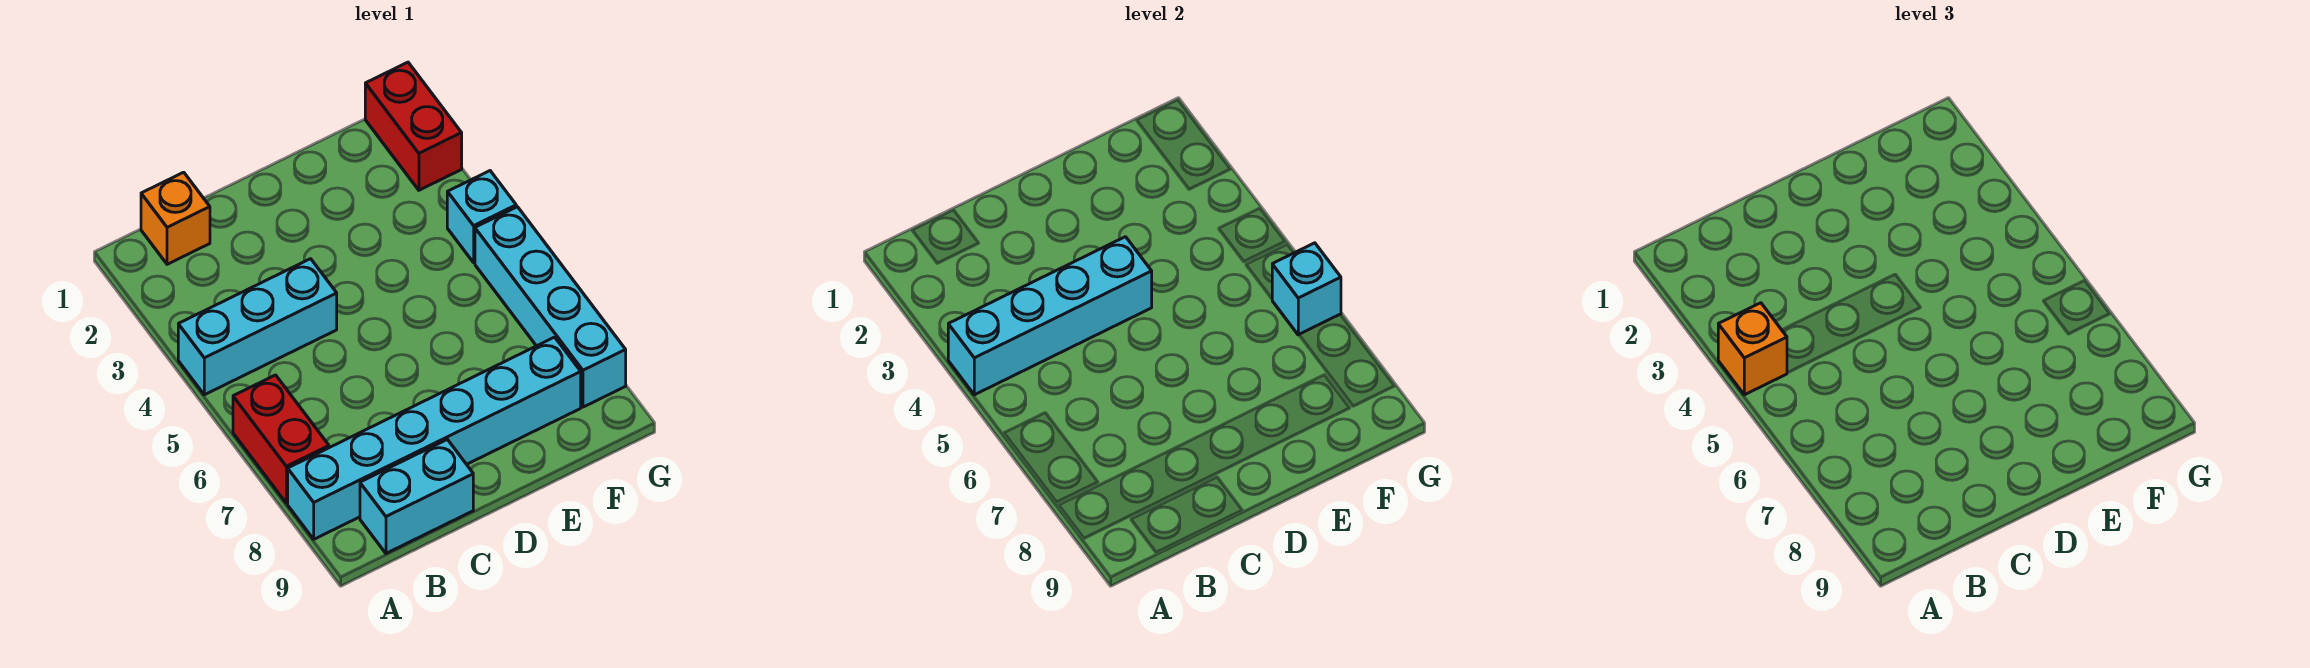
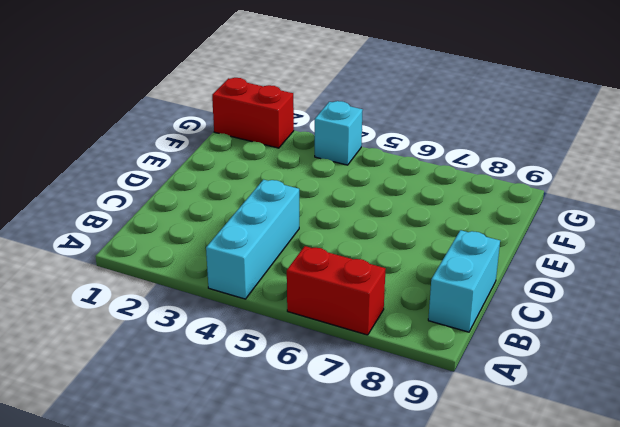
none -> cyan brick A8:F8 level 1
none -> orange brick B1 level 1

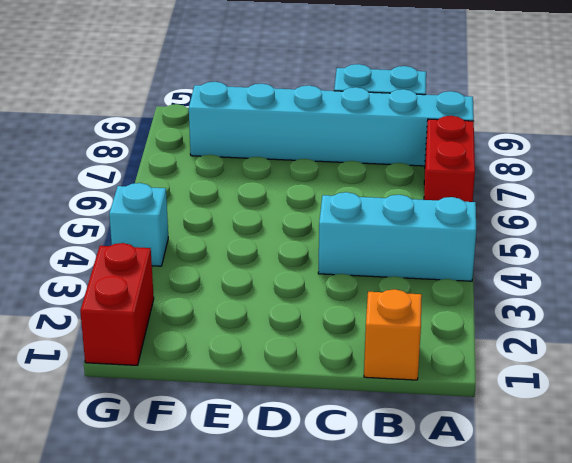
none -> cyan brick G5:G8 level 1
none -> cyan brick A4:D4 level 2

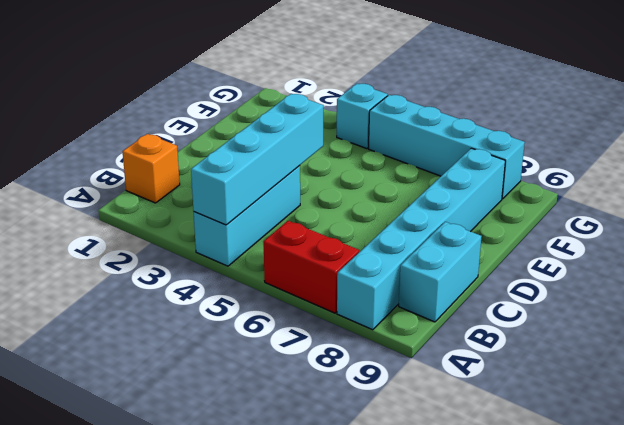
none -> red brick G1:G2 level 1
none -> cyan brick G6 level 2

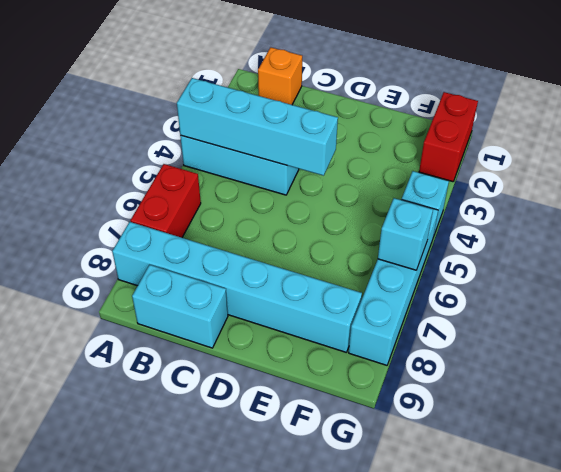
none -> orange brick A4 level 3

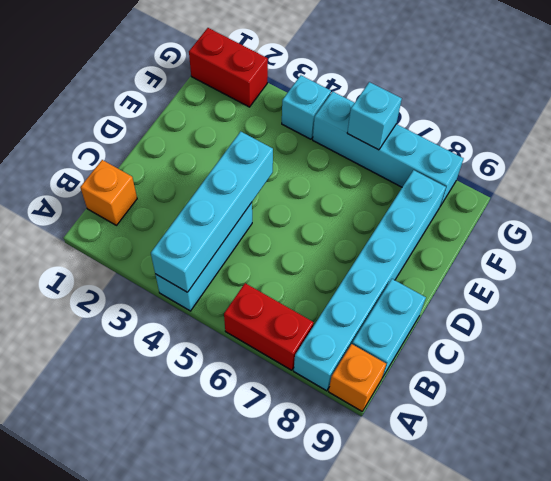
orange brick A9 level 1 -> orange brick A4 level 3

